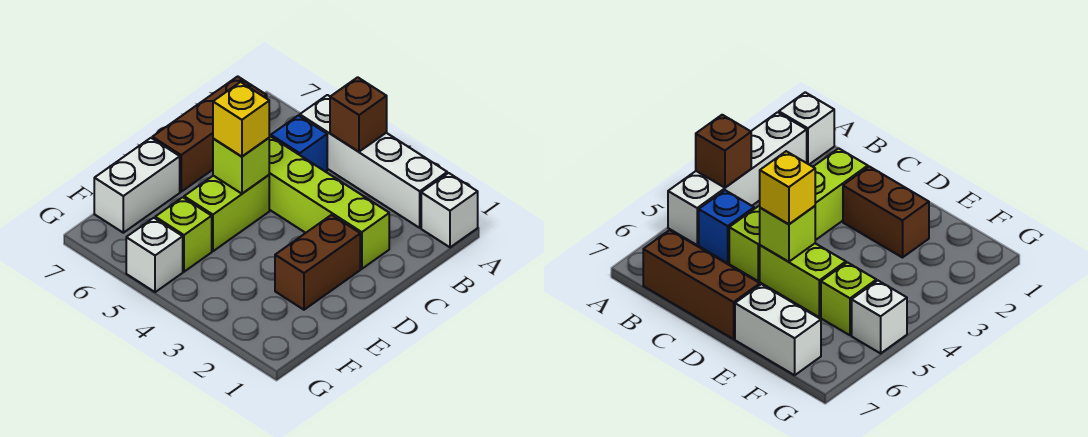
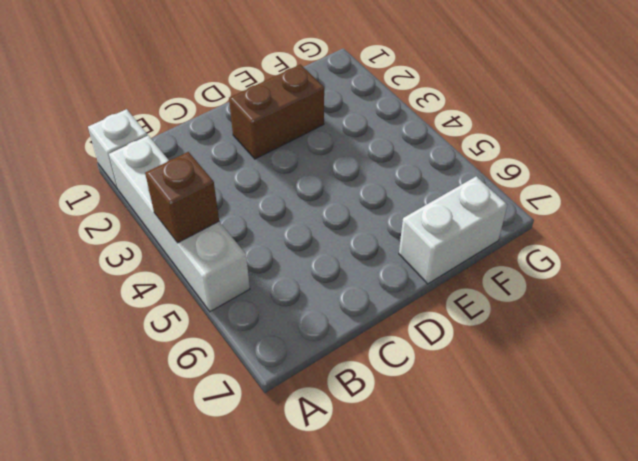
none -> blue brick B5 level 1
none -> brown brick B7:D7 level 1
none -> lime brick C2:C5 level 1

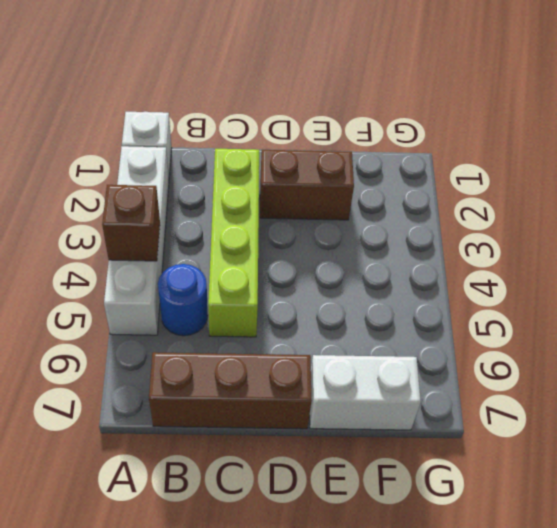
blue round brick B5 level 1 -> blue brick B5 level 1
none -> lime brick D5:E5 level 1
none -> lime brick F5 level 1
none -> white brick G5 level 1

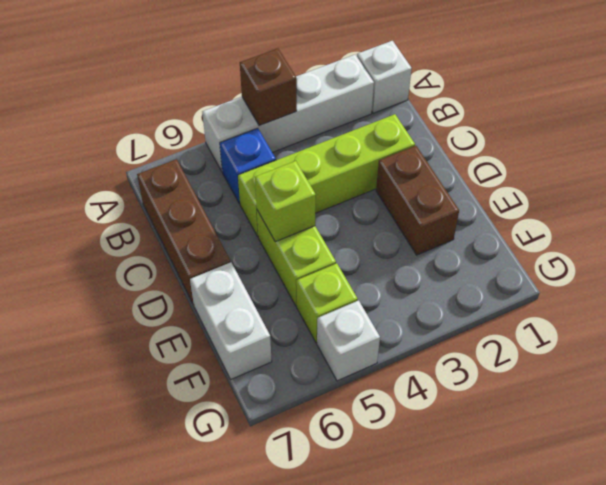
none -> yellow brick D5 level 3

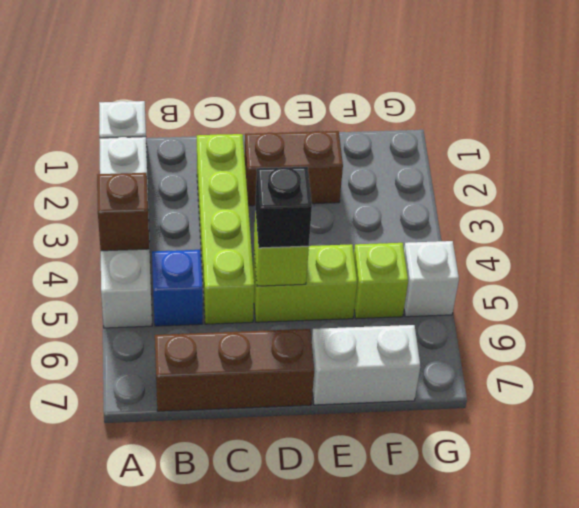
black brick D5 level 3 -> yellow brick D5 level 3

